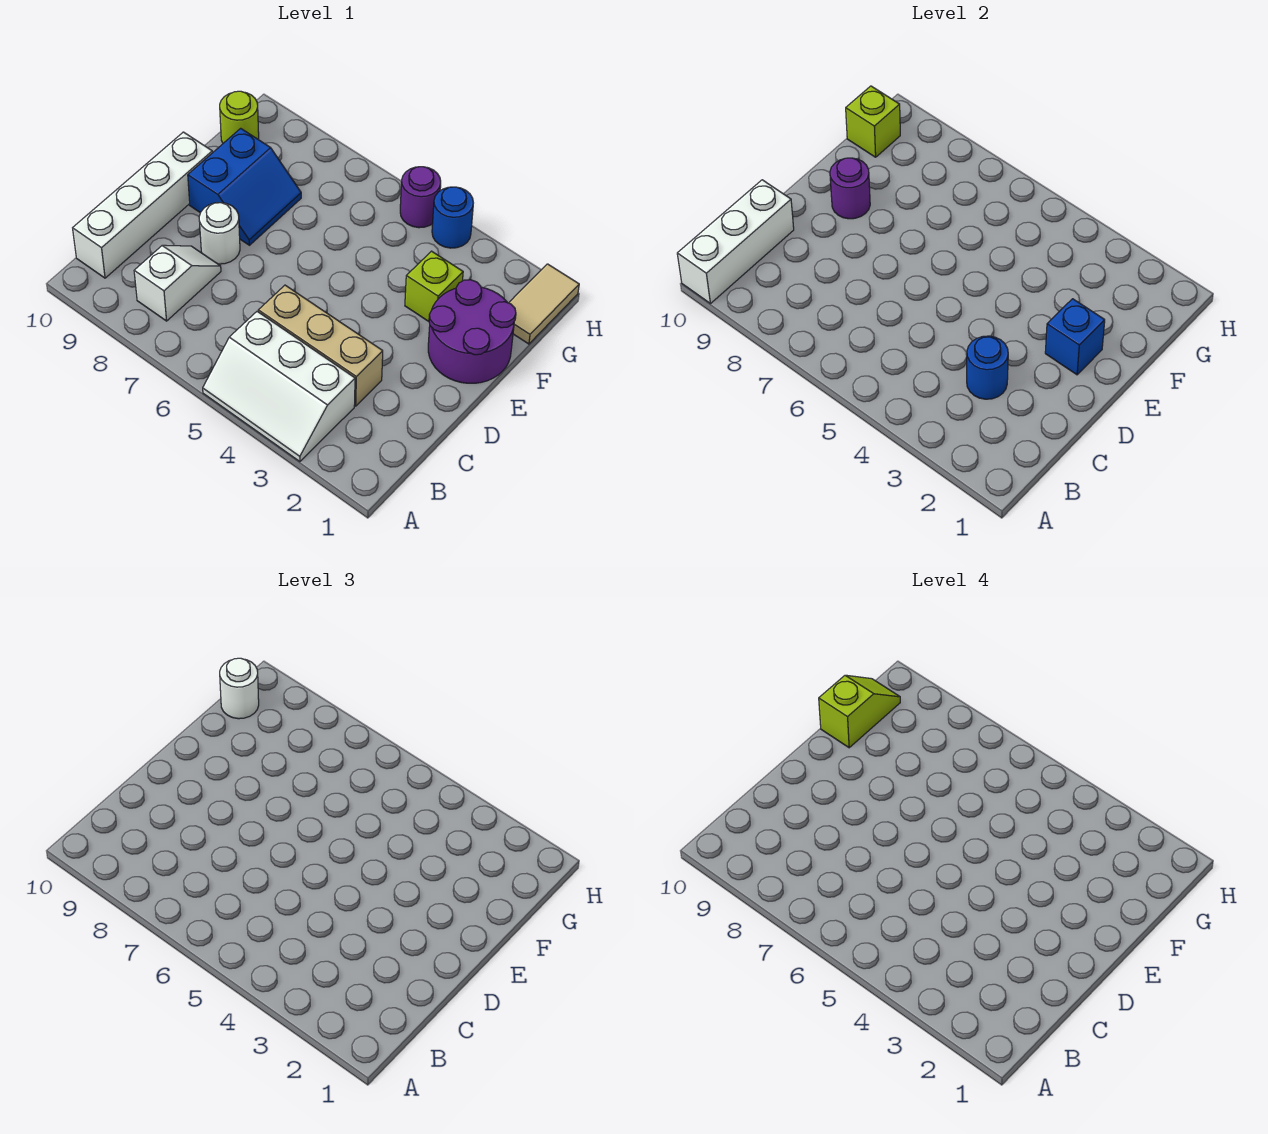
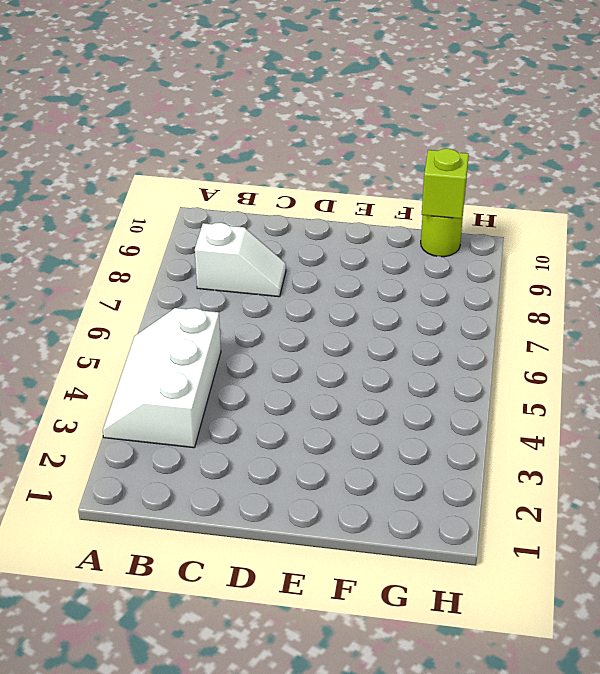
none -> white brick B10:E10 level 1
none -> tan brick C3:C5 level 1
none -> white round brick D8 level 1

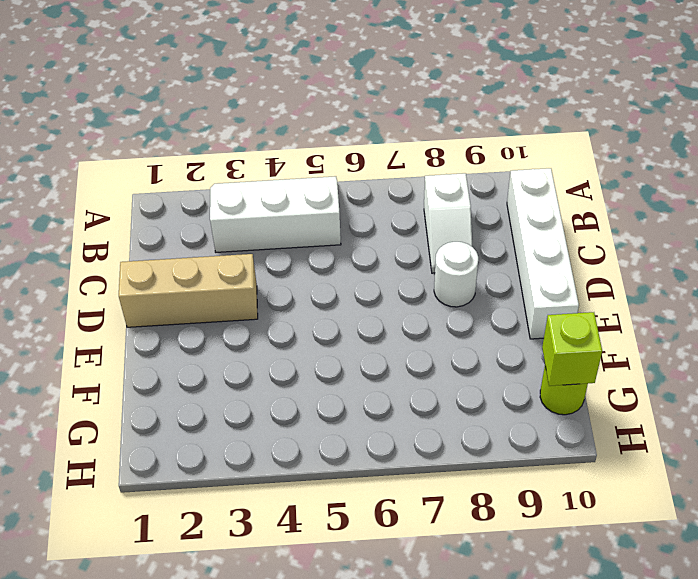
tan brick D1:D3 level 1 -> tan brick C3:C5 level 1
none -> purple round brick E1:F2 level 1
none -> blue slope E8:F9 level 1 top 9
none -> lime brick F3 level 1

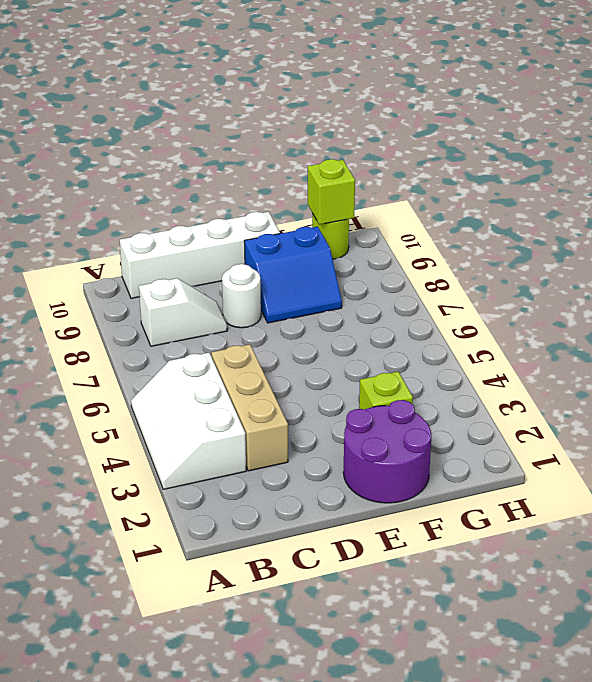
none -> tan tile G1:H1 level 1
none -> blue round brick H4 level 1
none -> purple round brick H5 level 1

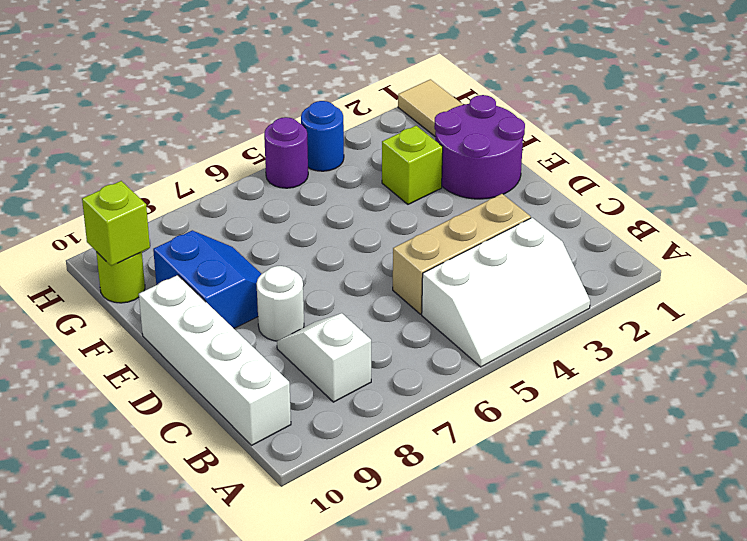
none -> white brick A10:C10 level 2
none -> blue round brick C3 level 2
none -> blue brick E2 level 2

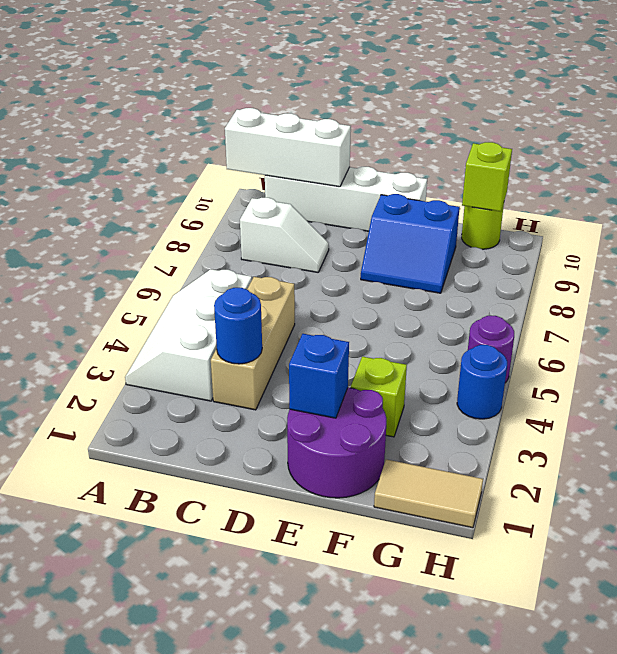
none -> white round brick D8 level 1
none -> purple round brick E9 level 2
none -> white round brick G10 level 3

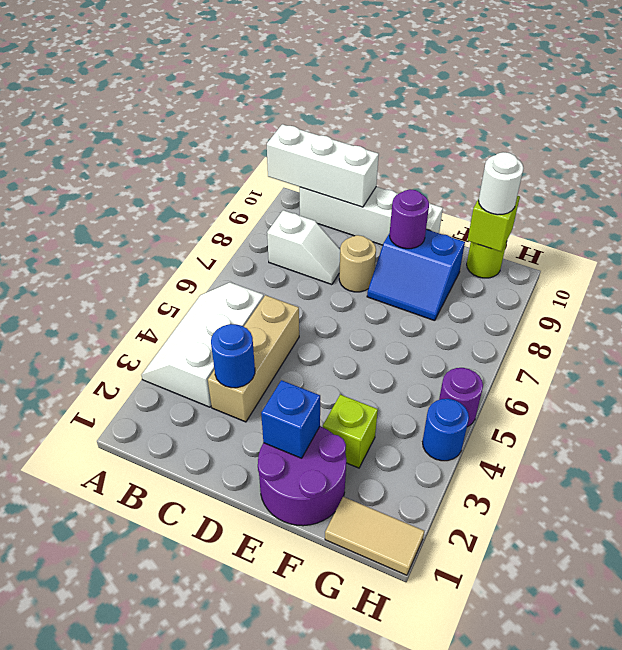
tan round brick D8 level 1 -> white round brick D8 level 1
none -> lime slope F10:G10 level 4 top F

